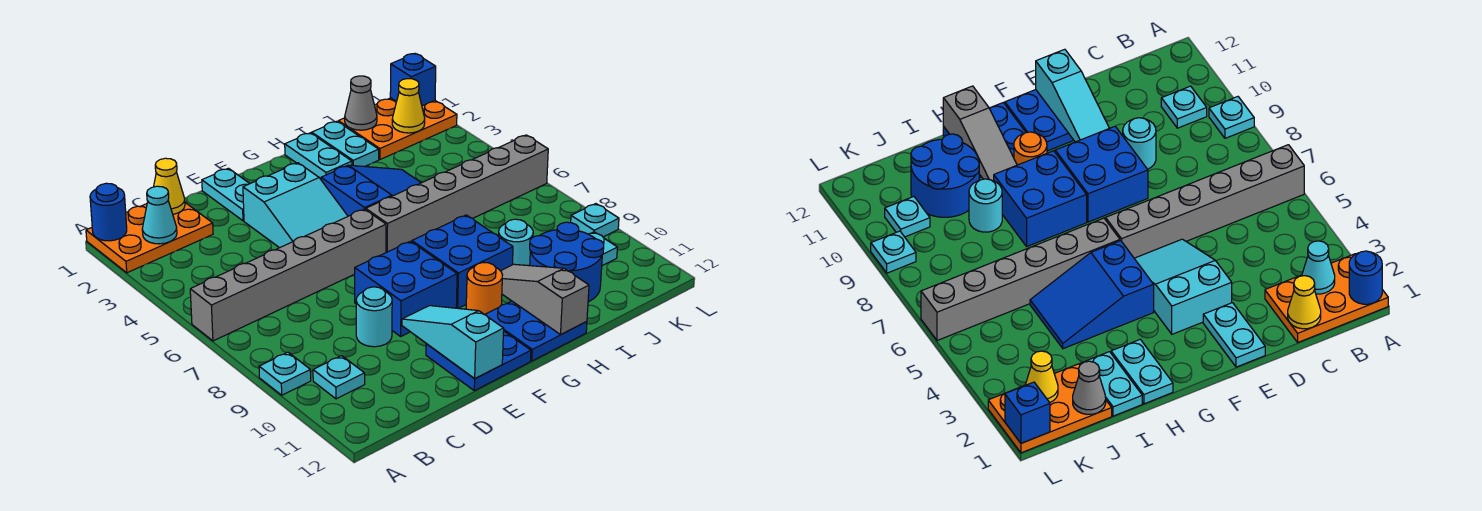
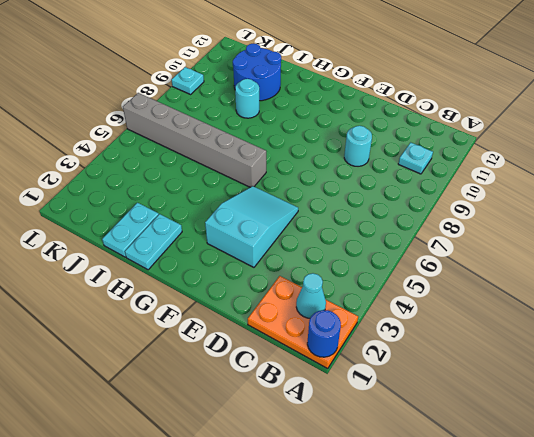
none -> grey brick A6:F6 level 1
none -> cyan plate A9 level 1
none -> cyan plate E1:E2 level 1

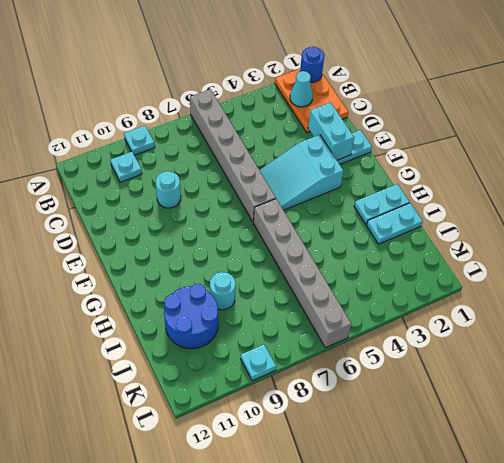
cyan brick D2:E2 level 2 -> none
none -> blue brick E8:F9 level 1
none -> blue plate E11:F12 level 1
none -> blue slope G4:I5 level 1 top G

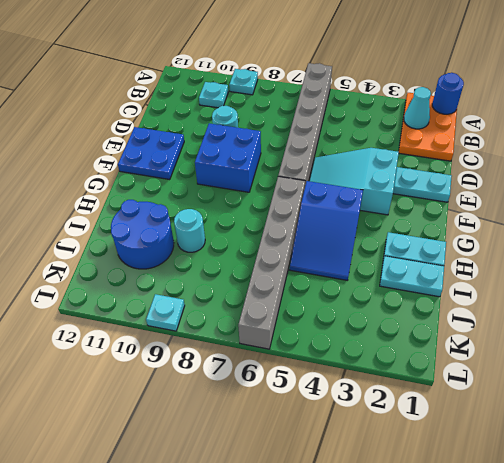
none -> blue brick G8:H9 level 1
none -> orange round brick G10 level 1
none -> blue plate G11:H12 level 1

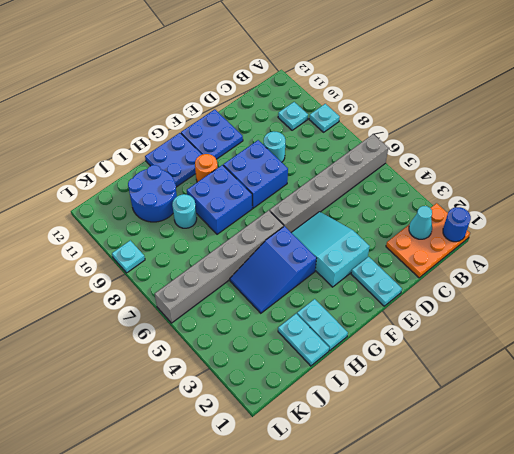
none -> orange plate J1:L2 level 1
none -> cyan plate K10 level 1
none -> yellow cone C1 level 2

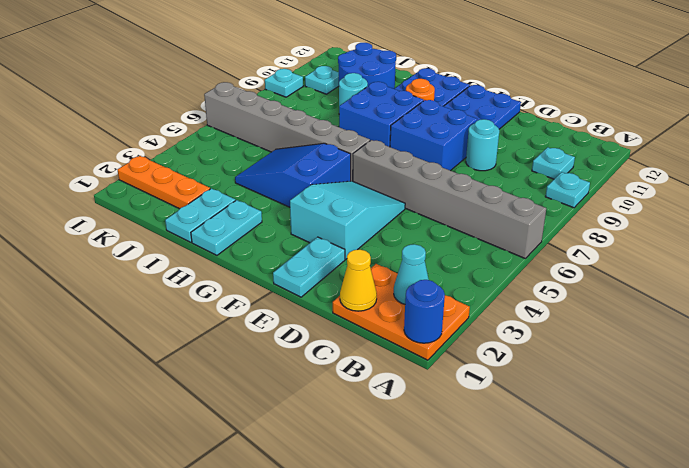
orange plate J2:L2 level 1 -> orange plate J1:L2 level 1
none -> cyan slope E10:E12 level 2 top 12
none -> grey slope H10:H12 level 2 top 12
none -> grey cone J1 level 2

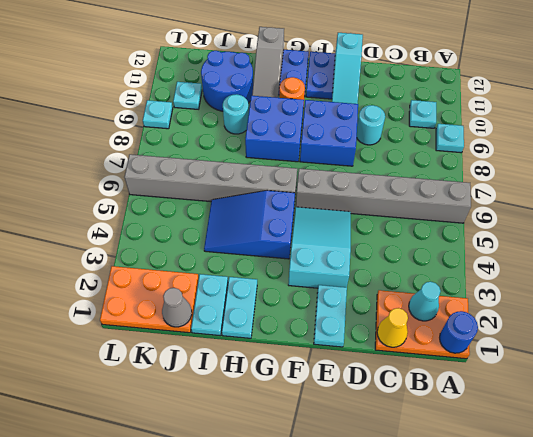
none -> yellow cone K2 level 2
none -> blue brick L1 level 2

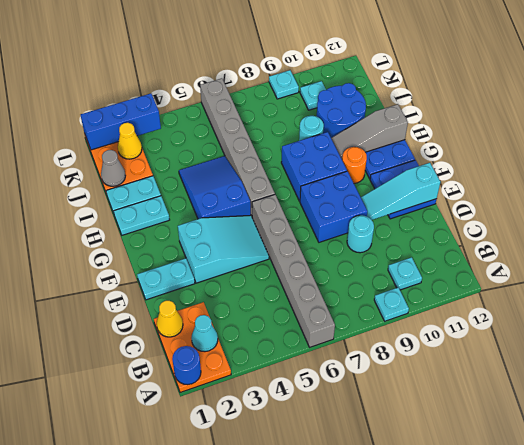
blue brick L1:L3 level 2 -> blue brick L1 level 2

